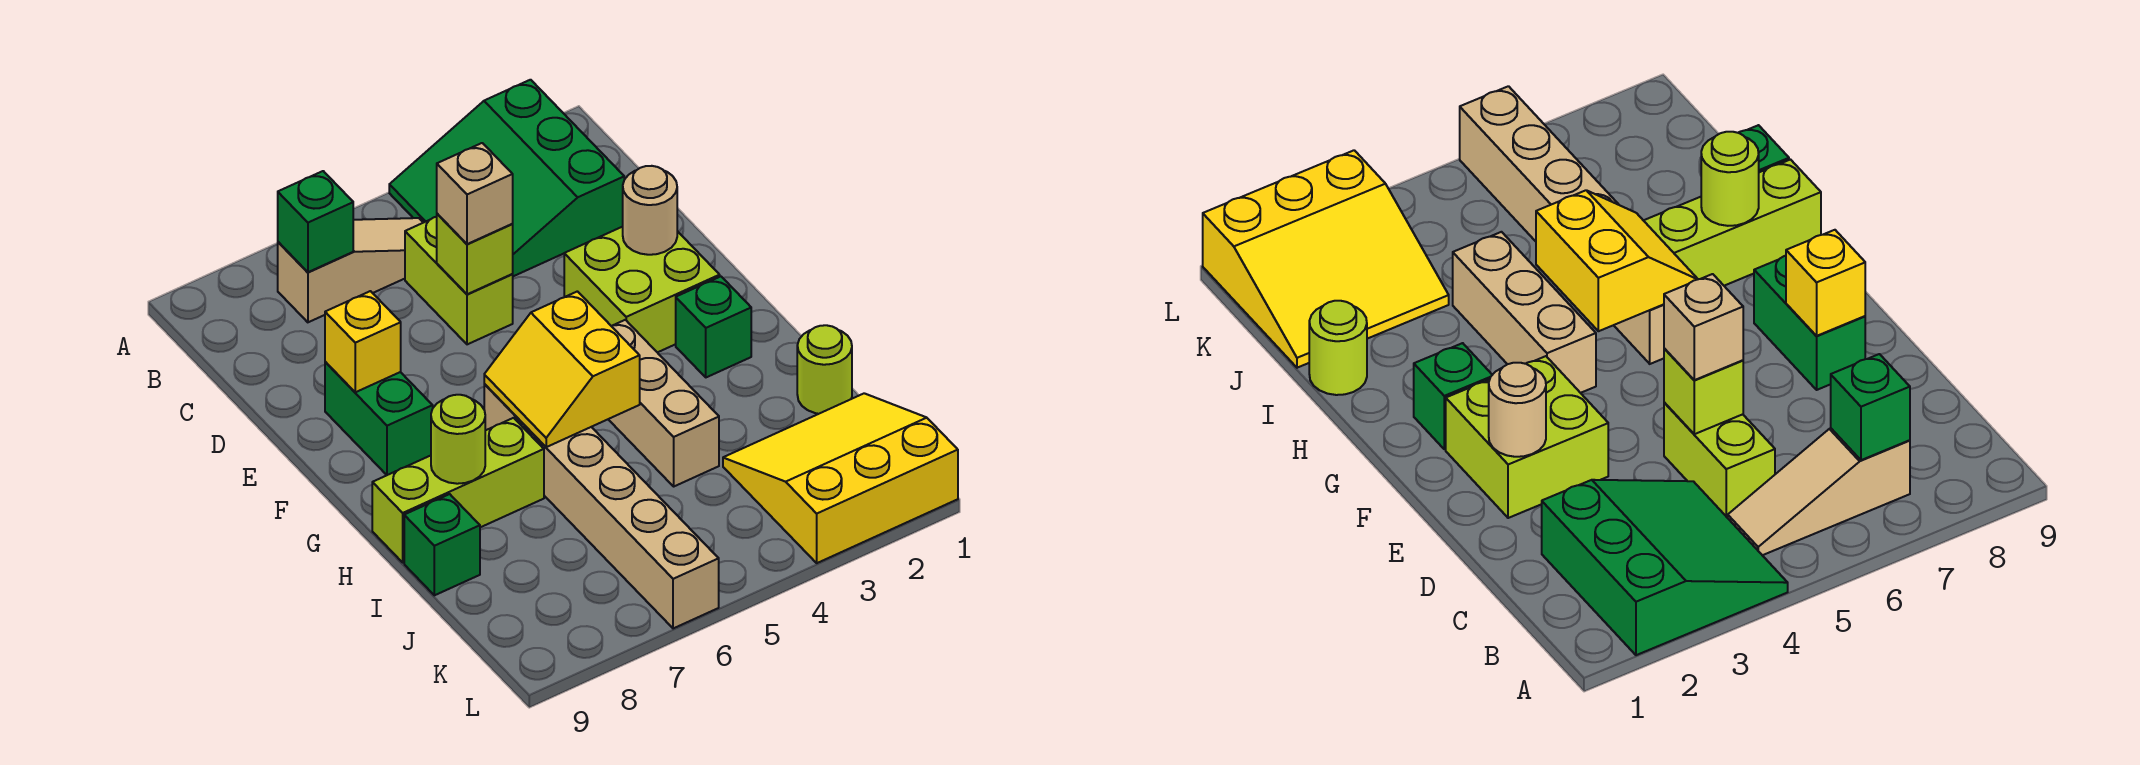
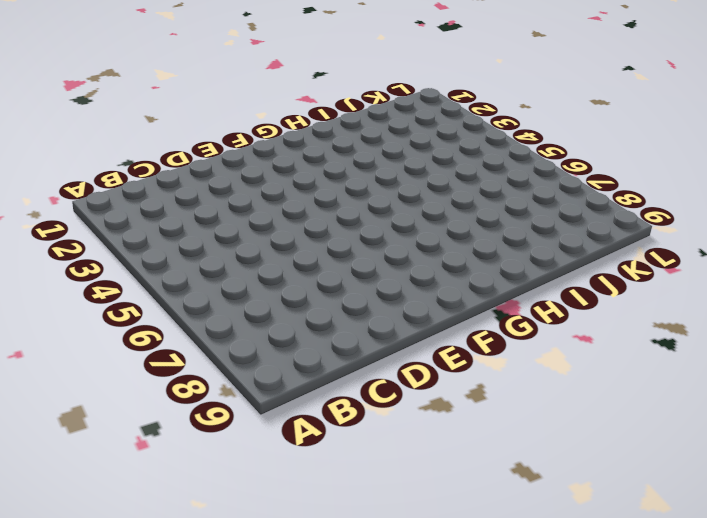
none -> green slope A2:C4 level 1 top 2
none -> tan slope B5:B7 level 1 top 7
none -> lime brick C5:D5 level 1

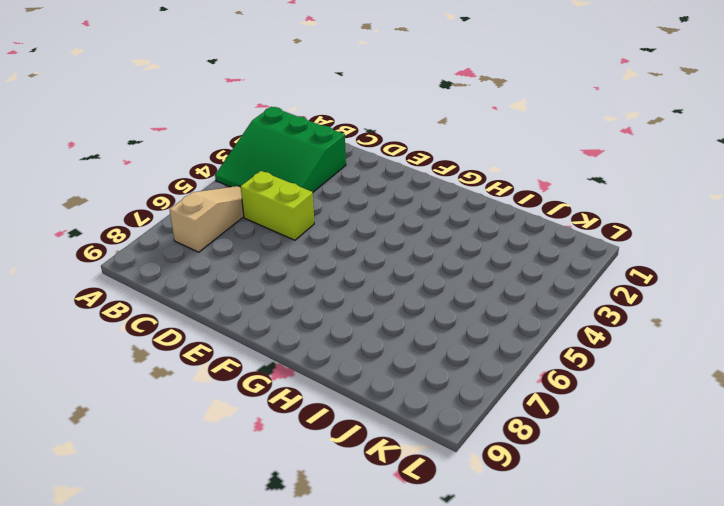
none -> lime brick E2:F3 level 1
none -> green brick E8:F8 level 1
none -> green brick G2 level 1

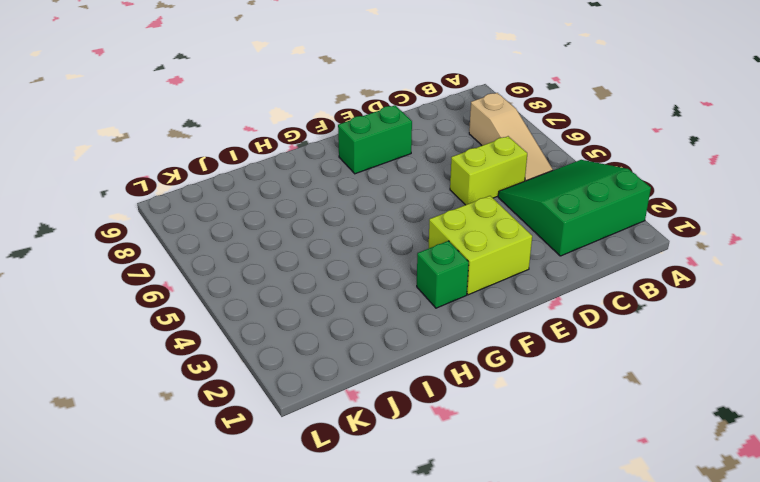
none -> tan brick G4:I4 level 1
none -> tan brick G6:L6 level 1
none -> lime brick H7:H9 level 1

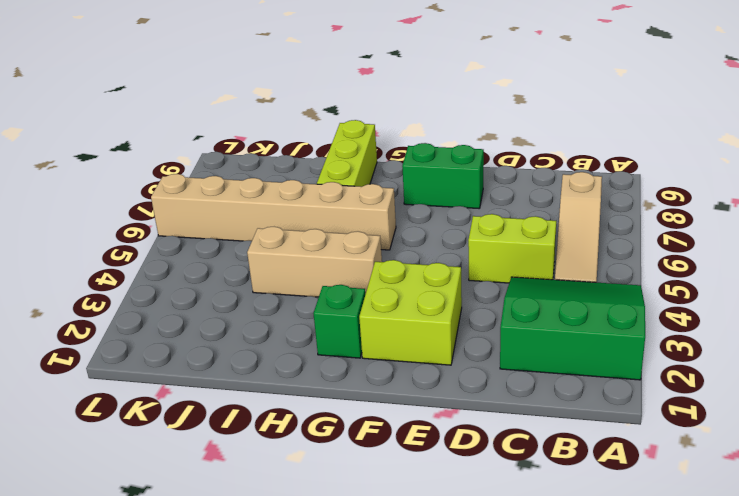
none -> lime round brick I1 level 1
none -> green brick I9 level 1
none -> yellow slope J1:L3 level 1 top L

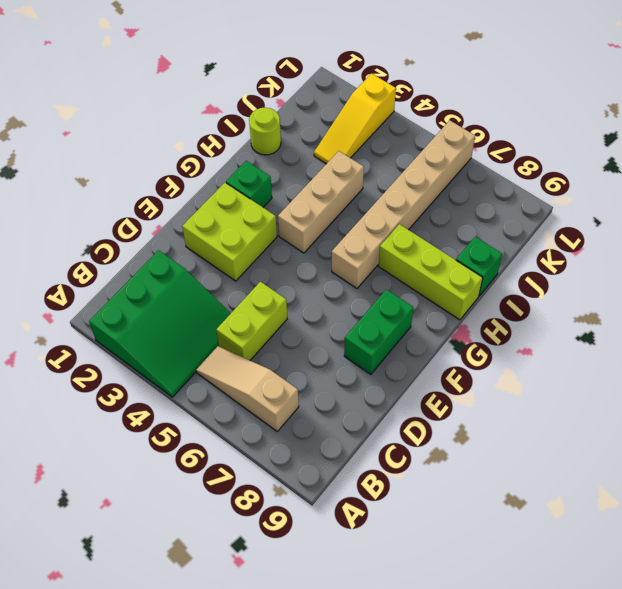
yellow slope J3:L3 level 1 top L -> yellow slope J1:L3 level 1 top L
none -> green brick B7 level 2
none -> lime brick D5 level 2
none -> tan round brick E2 level 2

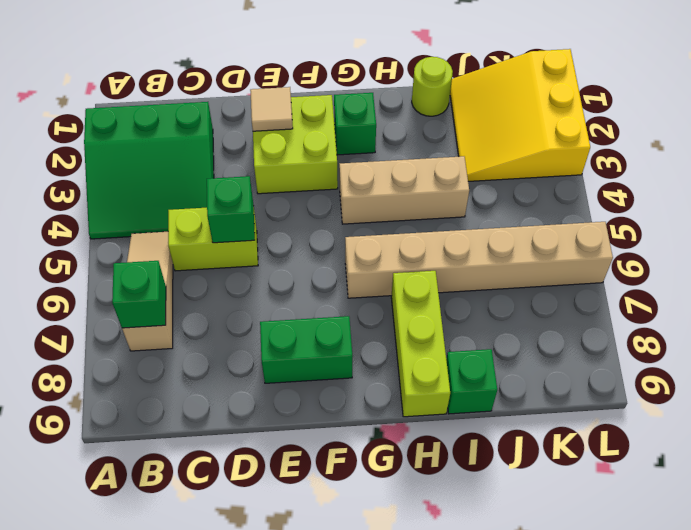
green brick D5 level 2 -> lime brick D5 level 2
tan tile E2 level 2 -> tan round brick E2 level 2
none -> yellow brick E8 level 2
none -> yellow slope G5:H6 level 2 top 5
none -> lime round brick H8 level 2

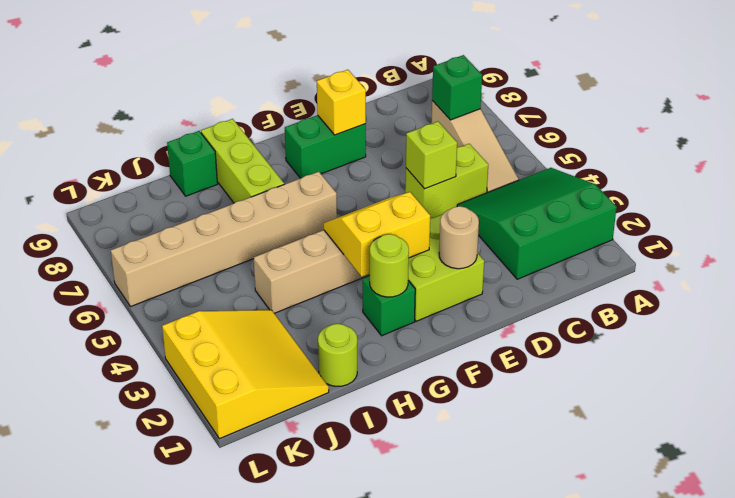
yellow slope F3:G4 level 2 top 3 -> yellow slope G5:H6 level 2 top 5
lime round brick G2 level 2 -> lime round brick H8 level 2
none -> tan brick D5 level 3

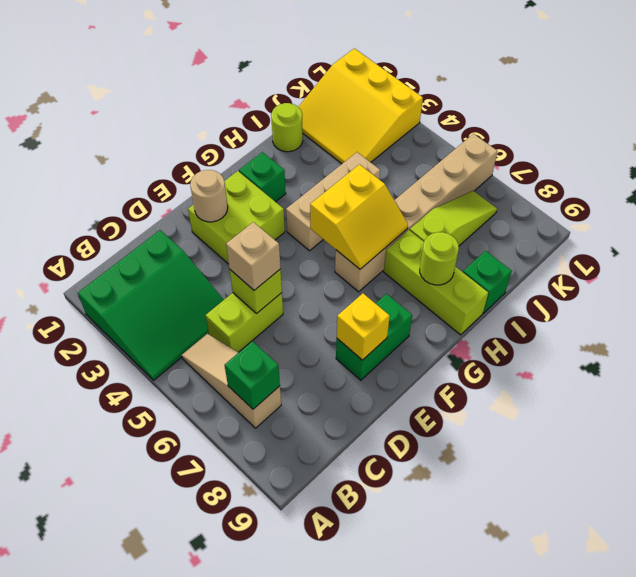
lime slope I7:K7 level 1 top I -> none

